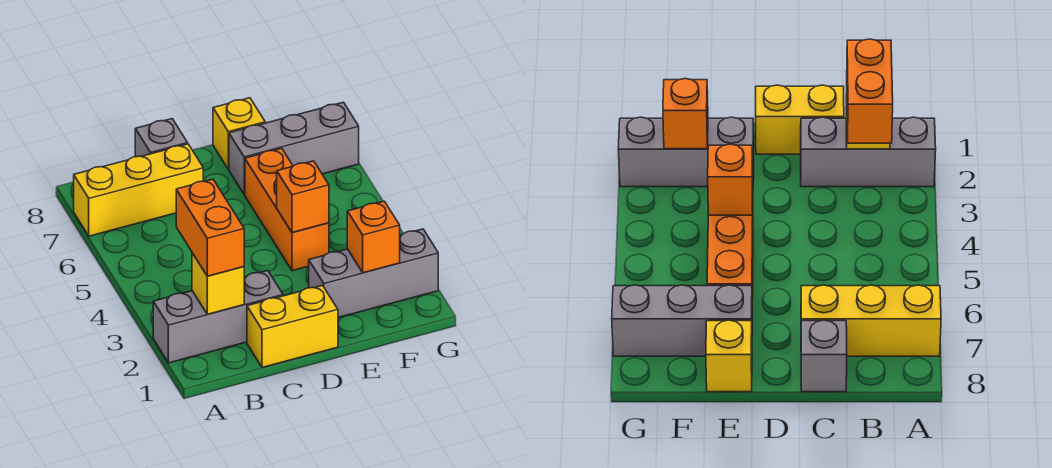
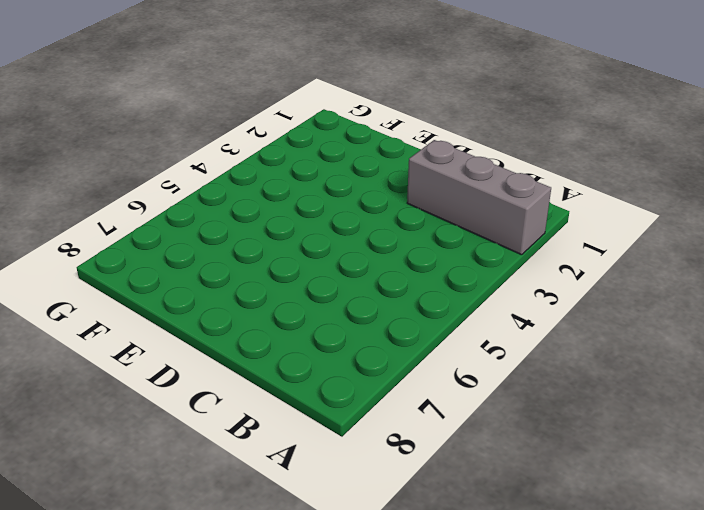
none -> yellow brick A7:C7 level 1
none -> yellow brick C1:D1 level 1
none -> grey brick C8 level 1

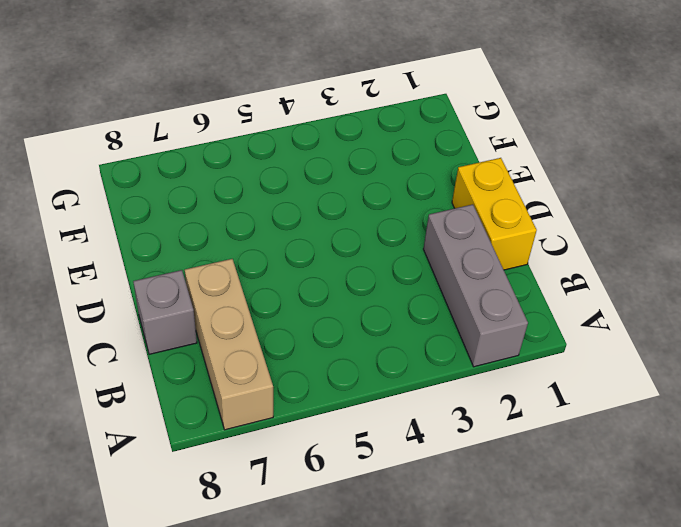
tan brick A7:C7 level 1 -> yellow brick A7:C7 level 1
none -> grey brick E2:G2 level 1
none -> orange brick E4:E6 level 1
none -> grey brick E7:G7 level 1

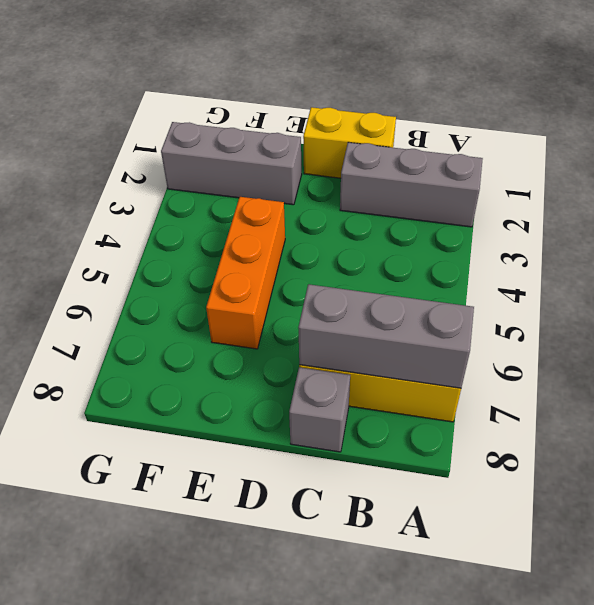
grey brick A7:C7 level 2 -> grey brick E7:G7 level 1
none -> yellow brick E8 level 1
none -> yellow brick B2 level 2
none -> orange brick E4 level 2

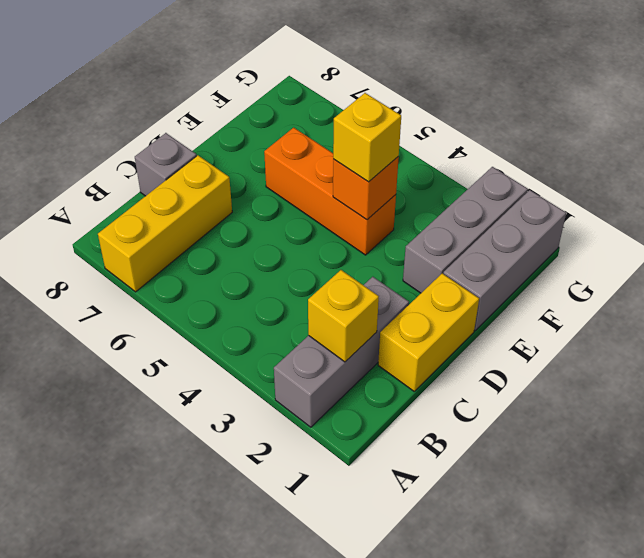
grey brick E1:G1 level 1 -> grey brick E7:G7 level 1
yellow brick E4 level 3 -> yellow brick E8 level 1
none -> orange brick F2 level 2
none -> orange brick B2:B3 level 3

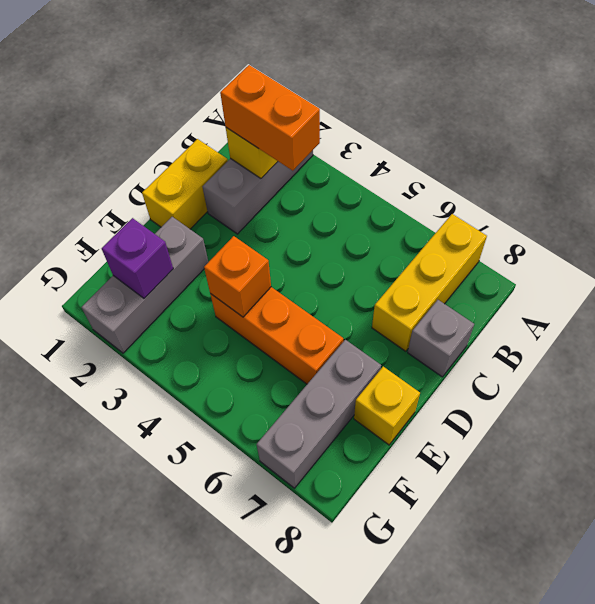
purple brick F2 level 2 -> orange brick F2 level 2

